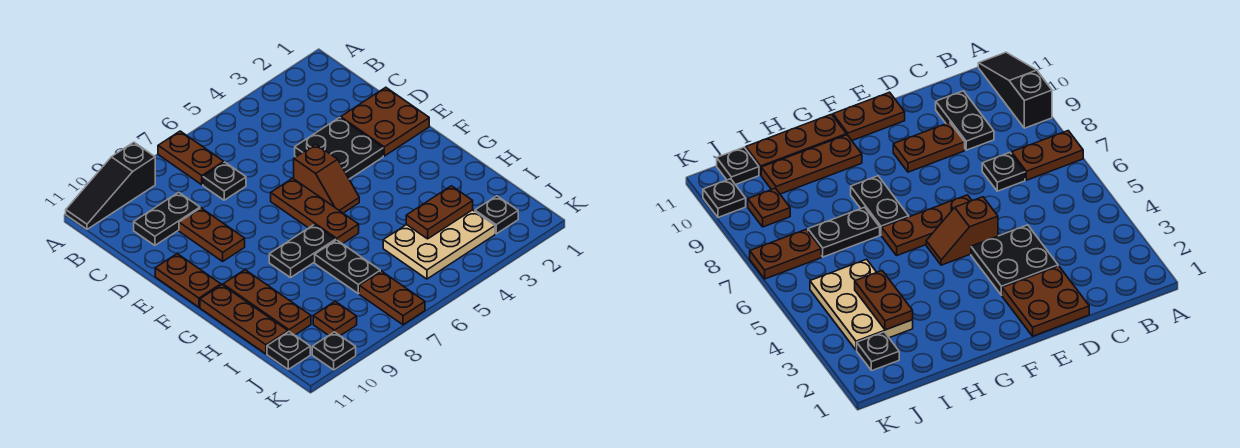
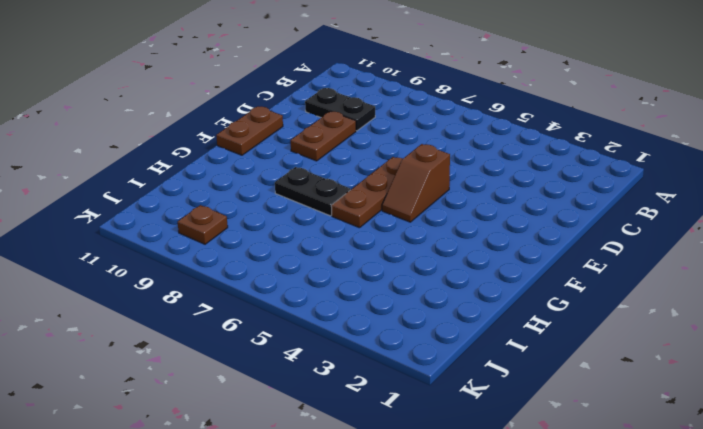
none -> brown plate A7:B7 level 1
none -> black slope A9:A11 level 1 top 9
none -> black plate C7 level 1

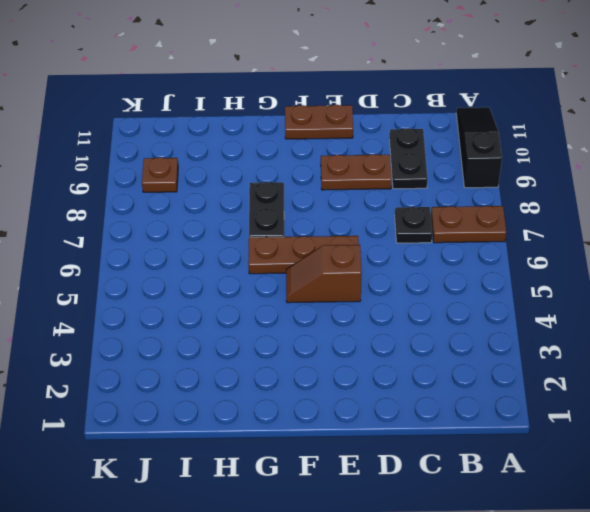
none -> brown plate D1:E2 level 1
none -> black plate D3:E4 level 1
none -> brown plate G10:I10 level 1

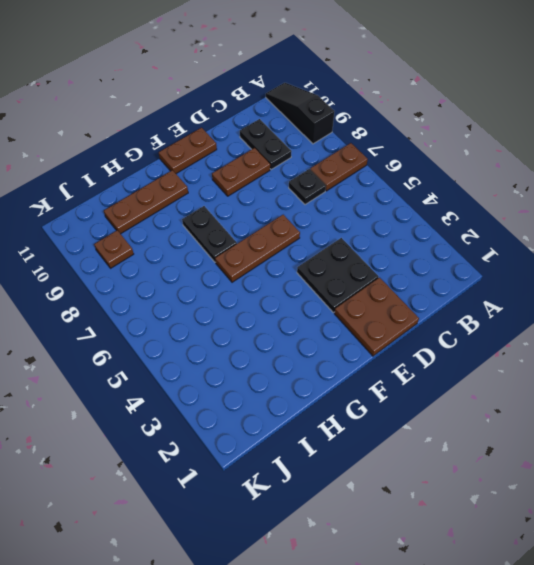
none -> brown slope E5:F5 level 1 top E
none -> brown plate G11:I11 level 1
none -> black plate H7:I7 level 1

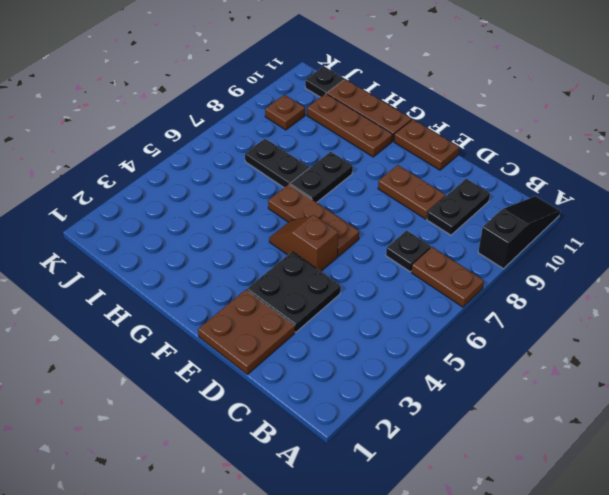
none -> tan plate I3:J5 level 1
none -> black plate J2 level 1
none -> brown plate J7:K7 level 1

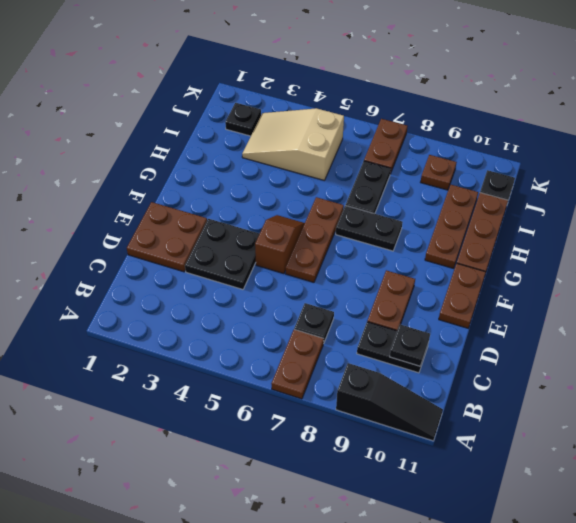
black plate C10 level 2 -> black plate K10 level 1
tan slope I3:J5 level 1 top 5 -> tan plate I3:J5 level 1
none -> brown plate I3:I4 level 2

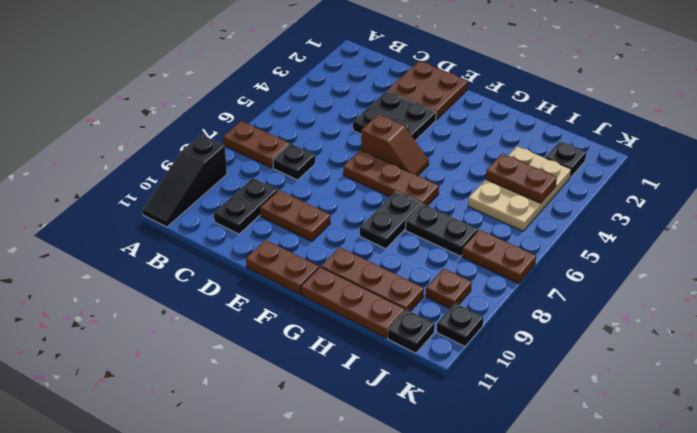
brown plate I4:J4 level 2 -> brown plate I3:I4 level 2

